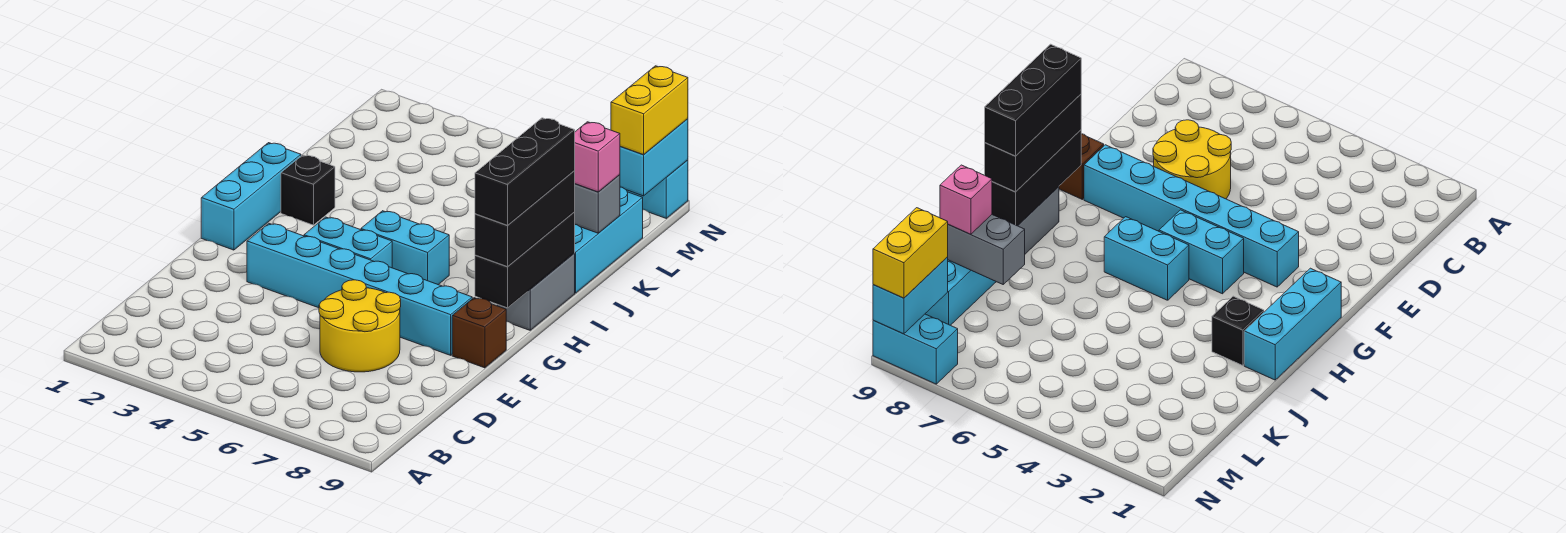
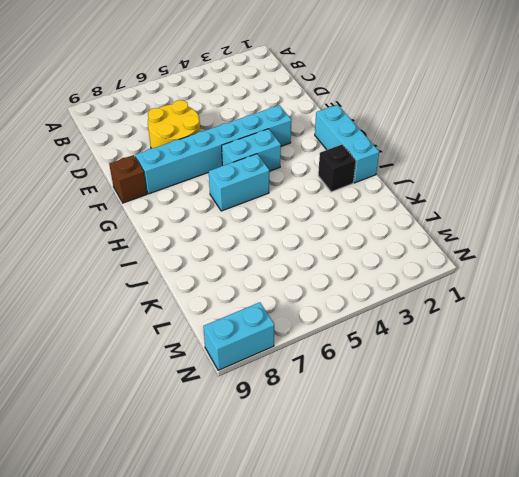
none -> grey brick H9:I9 level 1
none -> cyan brick J9:L9 level 1
none -> black brick G9:I9 level 2

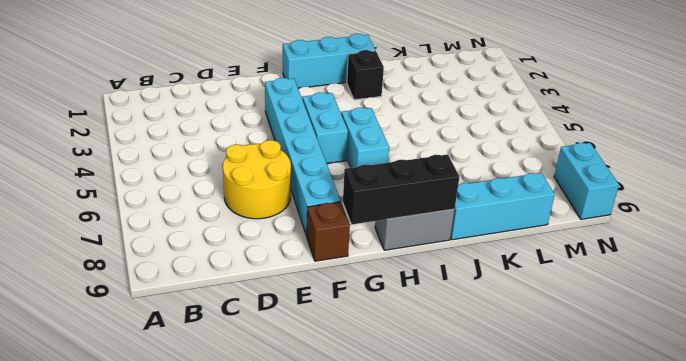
none -> grey brick K8:K9 level 2
none -> cyan brick M9:N9 level 2
none -> black brick G9:I9 level 3

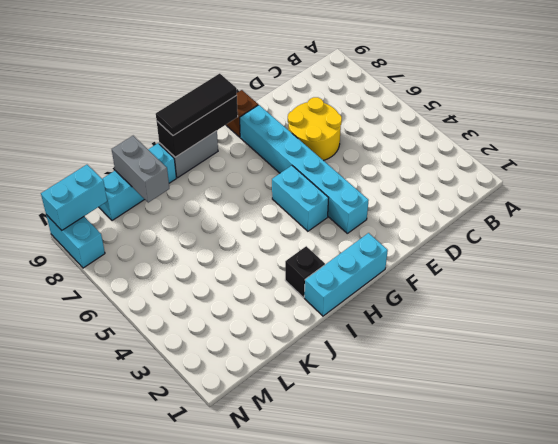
black tile G9:I9 level 3 -> black brick G9:I9 level 3
none -> cyan brick H5:H6 level 1
none -> pink brick K9 level 3
none -> yellow brick M9:N9 level 3

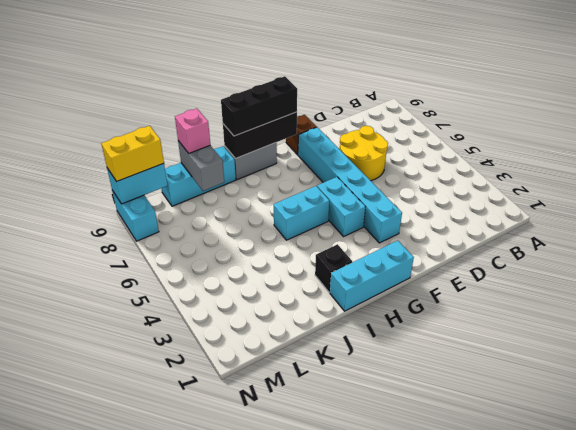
cyan brick H5:I5 level 1 -> cyan brick H5:H6 level 1
none -> black brick G9:I9 level 4

